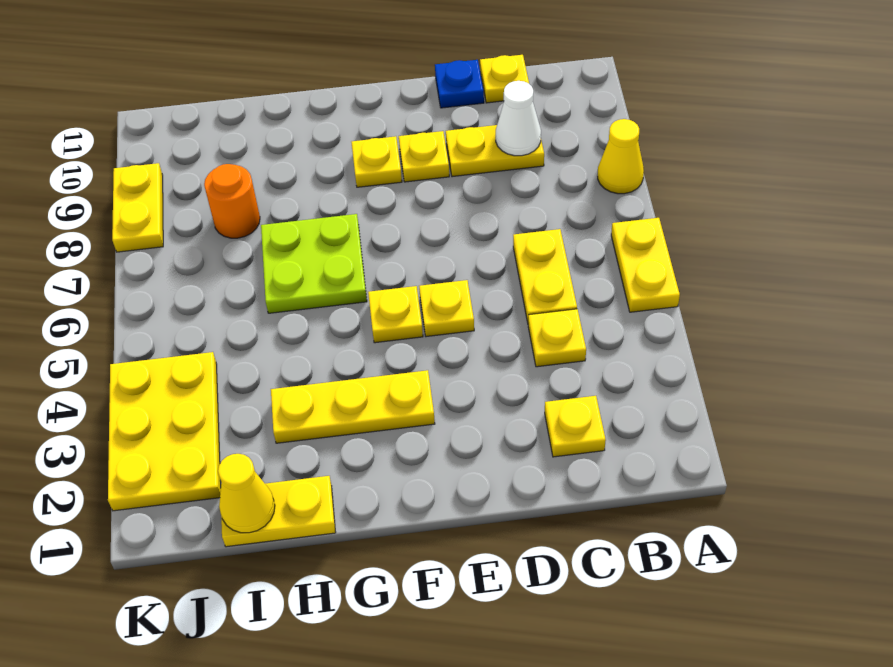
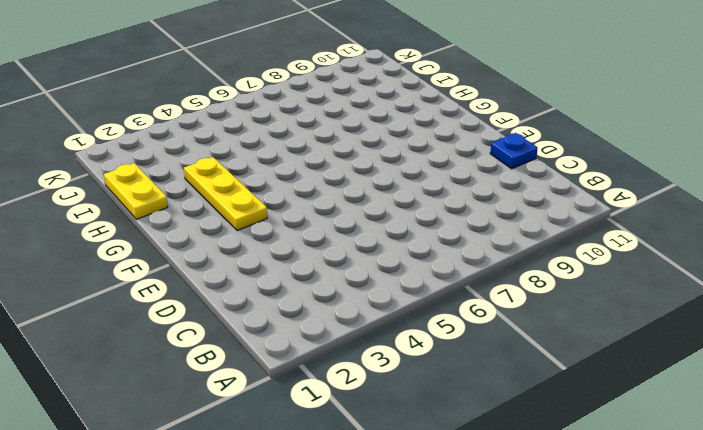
none -> yellow plate A5:A6 level 1
none -> yellow cone A8 level 1
none -> yellow plate C2 level 1

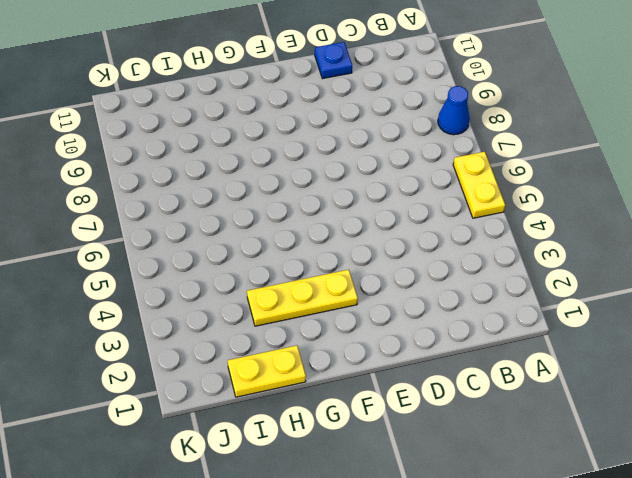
blue cone A8 level 1 -> yellow cone A8 level 1
none -> yellow plate C2 level 1
none -> yellow plate C4 level 1
none -> yellow plate C5:C6 level 1

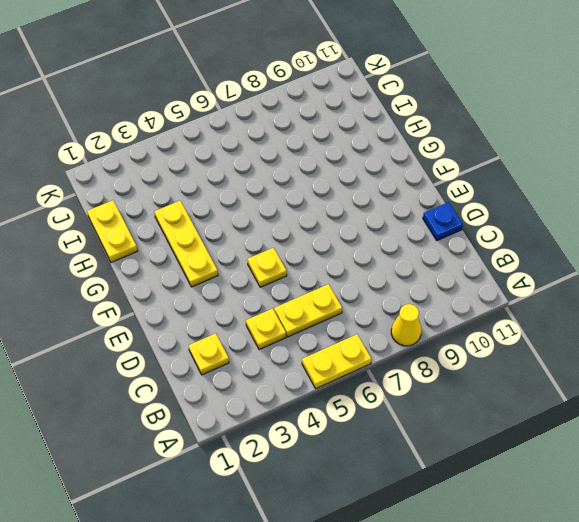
none -> yellow plate C9:D9 level 1
none -> yellow plate C11 level 1
none -> yellow plate E9 level 1

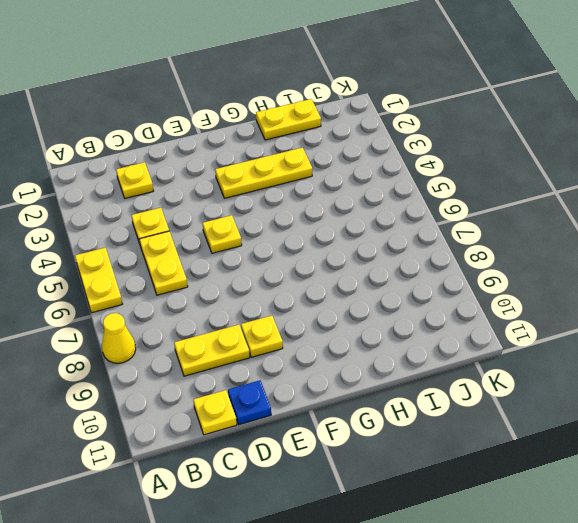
none -> yellow plate F5 level 1
none -> yellow plate F9 level 1
none -> lime plate G6:H7 level 1

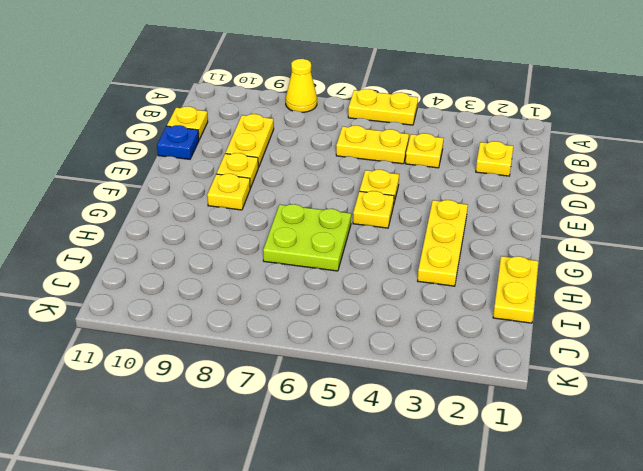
none -> orange round brick I8 level 1
none -> yellow plate J2:K4 level 1
none -> yellow plate K8:K9 level 1

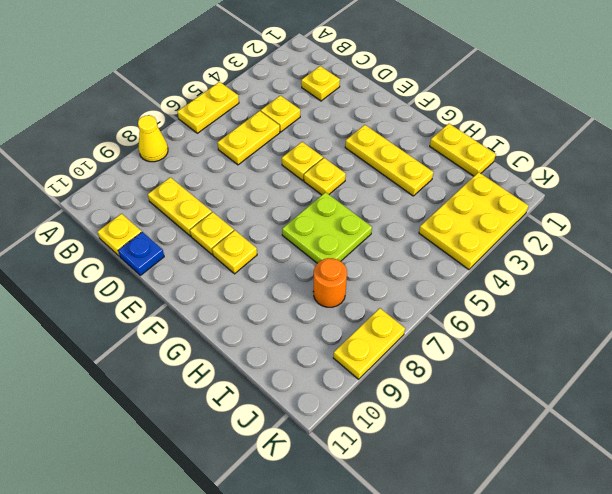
none -> white cone C9 level 2
none -> yellow cone I1 level 2

